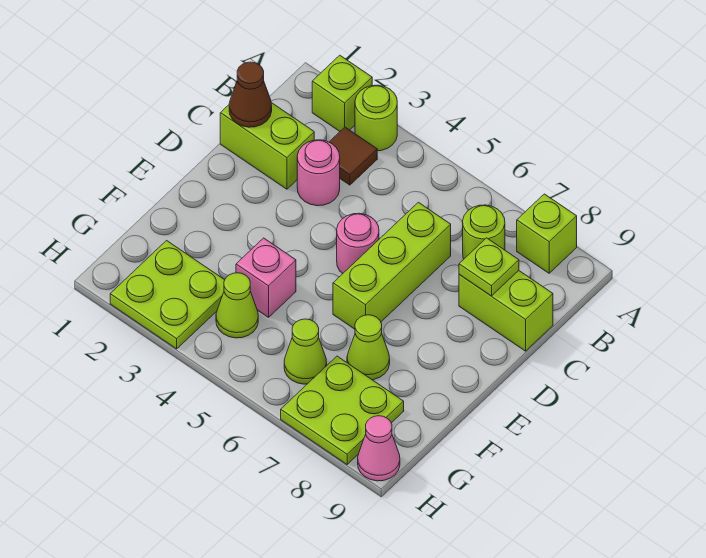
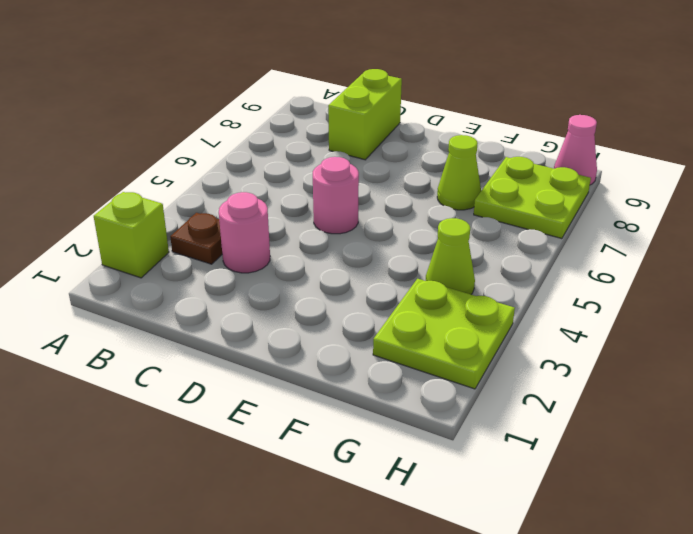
brown plate B3 level 1 -> brown tile B3 level 1
none -> lime round brick A3 level 1
none -> lime brick A8 level 1
none -> lime round brick B7 level 1

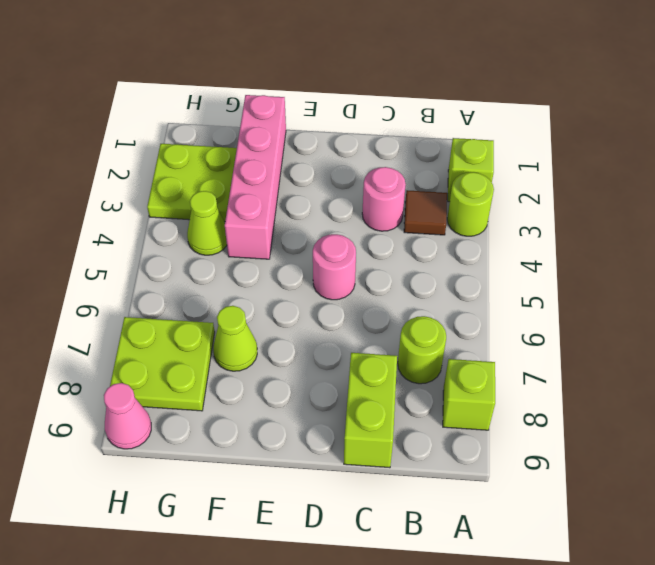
pink brick F1:F4 level 1 -> pink brick F4 level 1
none -> lime brick C1:C2 level 1
none -> lime brick C6:E6 level 1
none -> lime cone G6 level 1

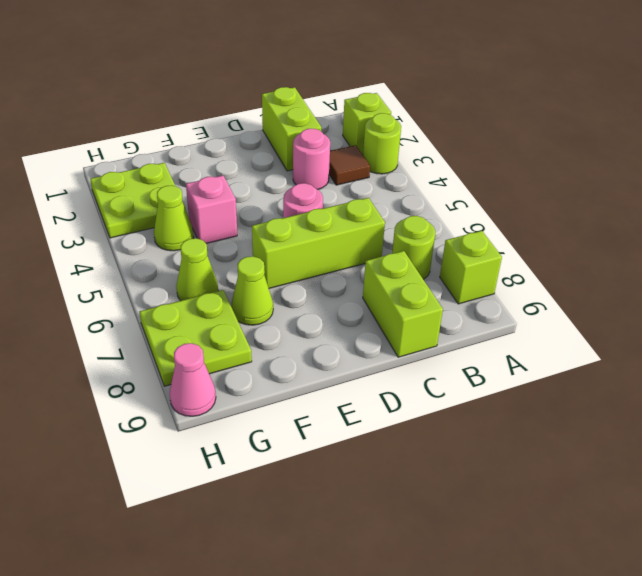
none -> brown cone C1 level 2
none -> lime plate C8 level 2

